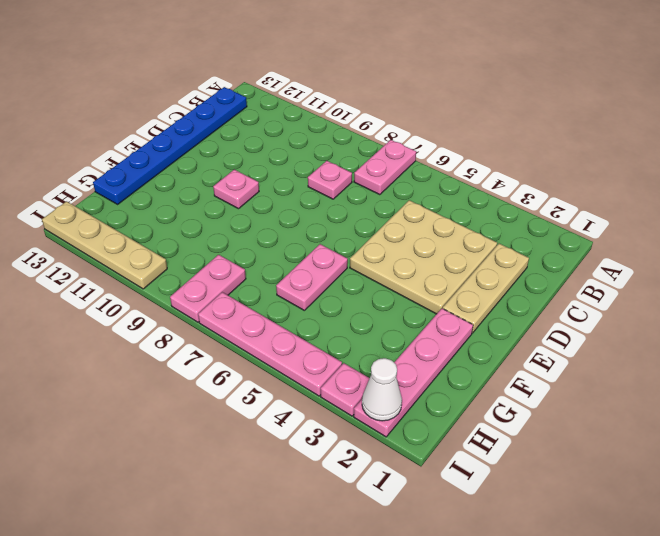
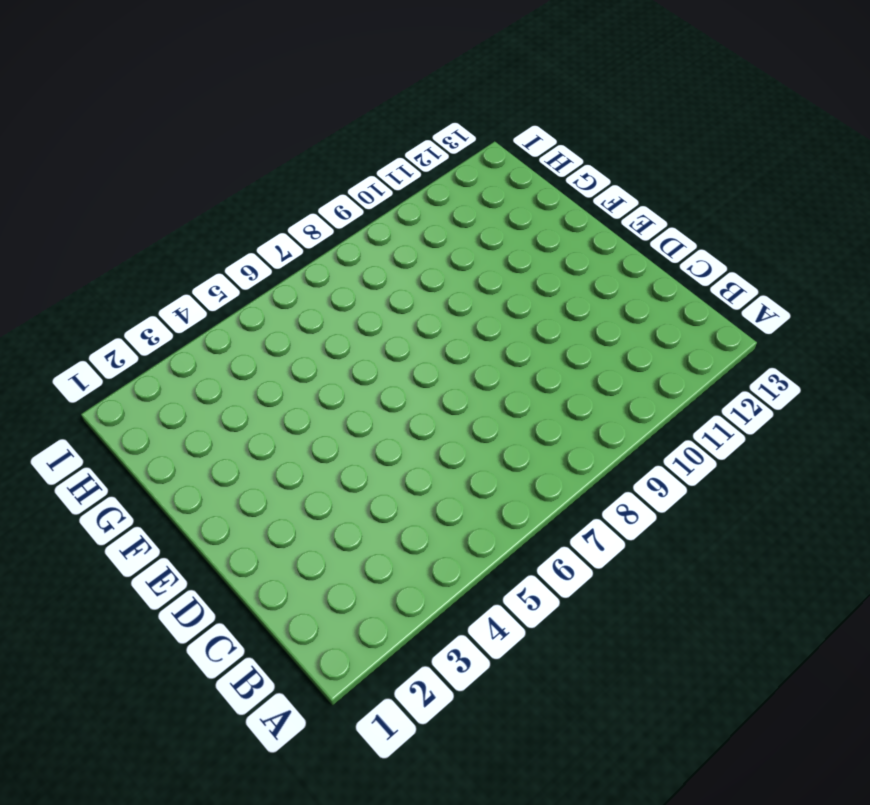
none -> pink plate A7:B7 level 1
none -> blue plate B13:G13 level 1
none -> tan plate C2:E2 level 1

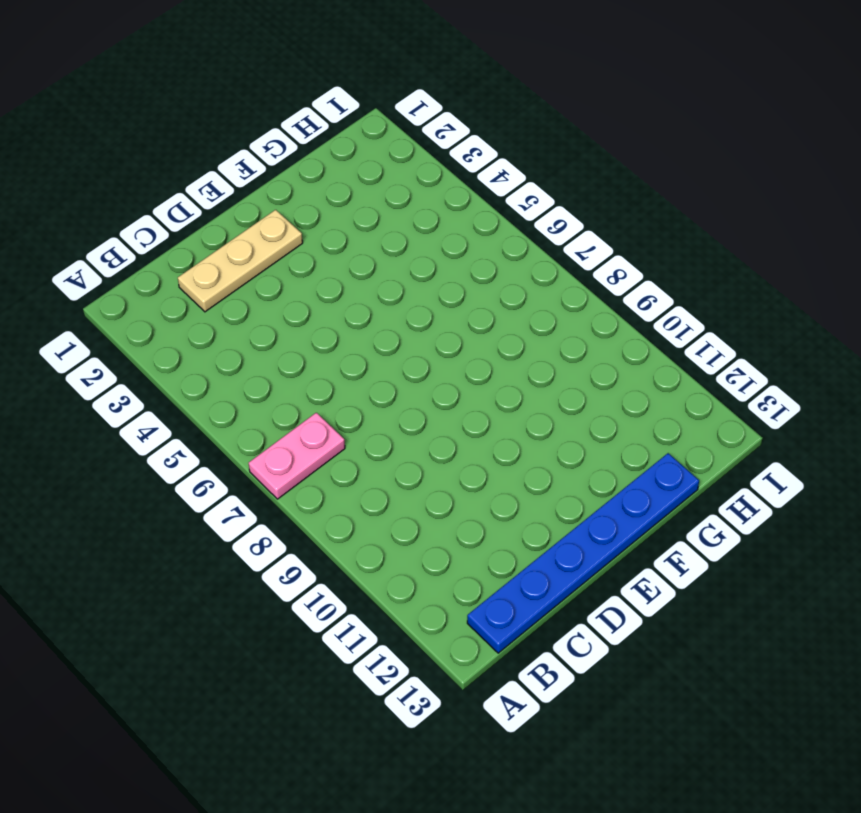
none -> tan plate C3:E5 level 1
none -> pink plate C8 level 1
none -> pink plate E10 level 1

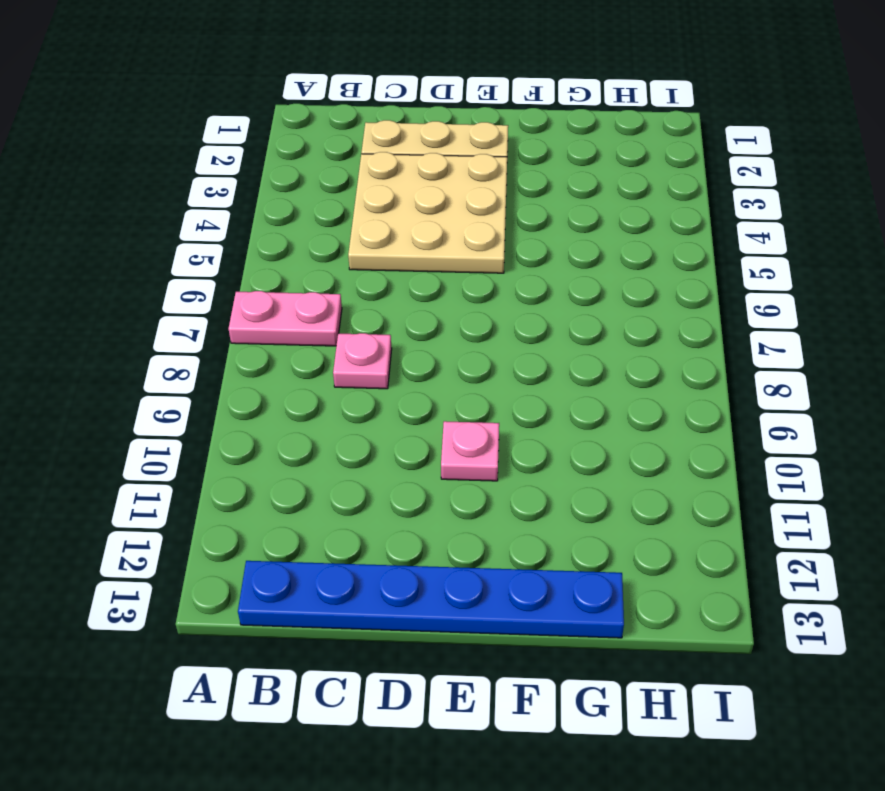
none -> pink plate F2:I2 level 1
none -> pink plate F6:G6 level 1
none -> pink plate H8:I8 level 1

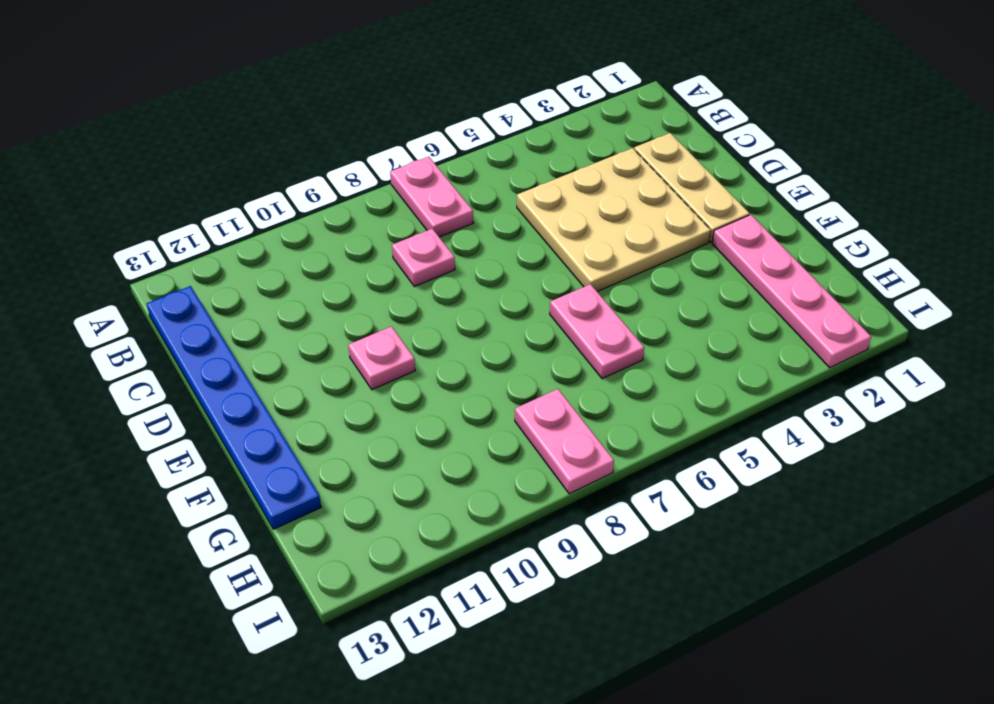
none -> pink plate I3 level 1
none -> pink plate I4:I7 level 1
none -> tan plate I10:I13 level 1

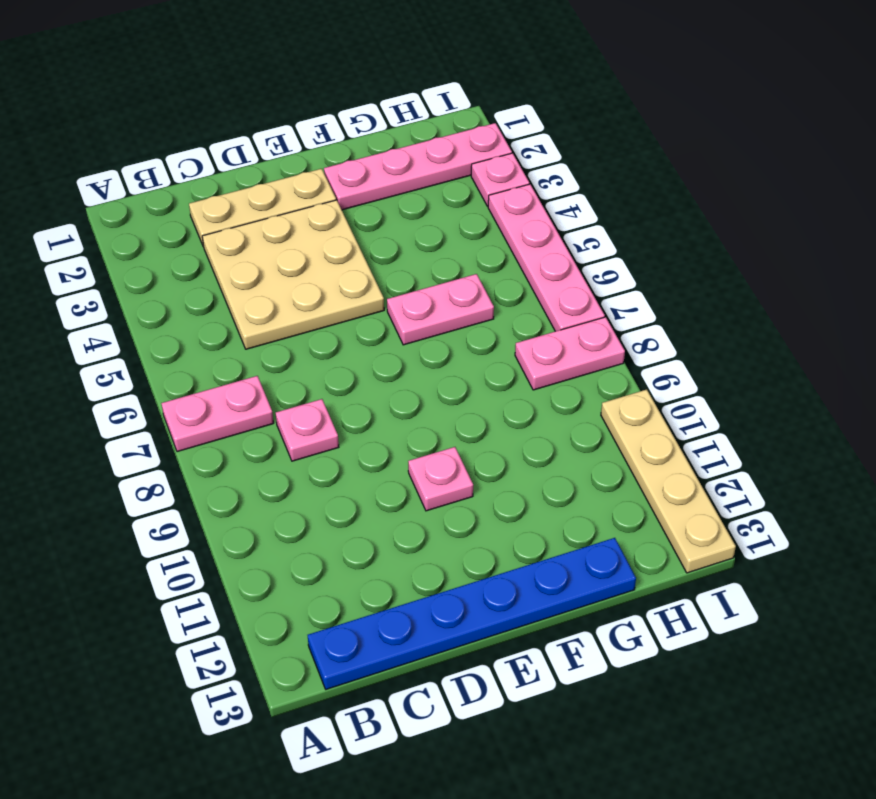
none -> white cone I2 level 2

